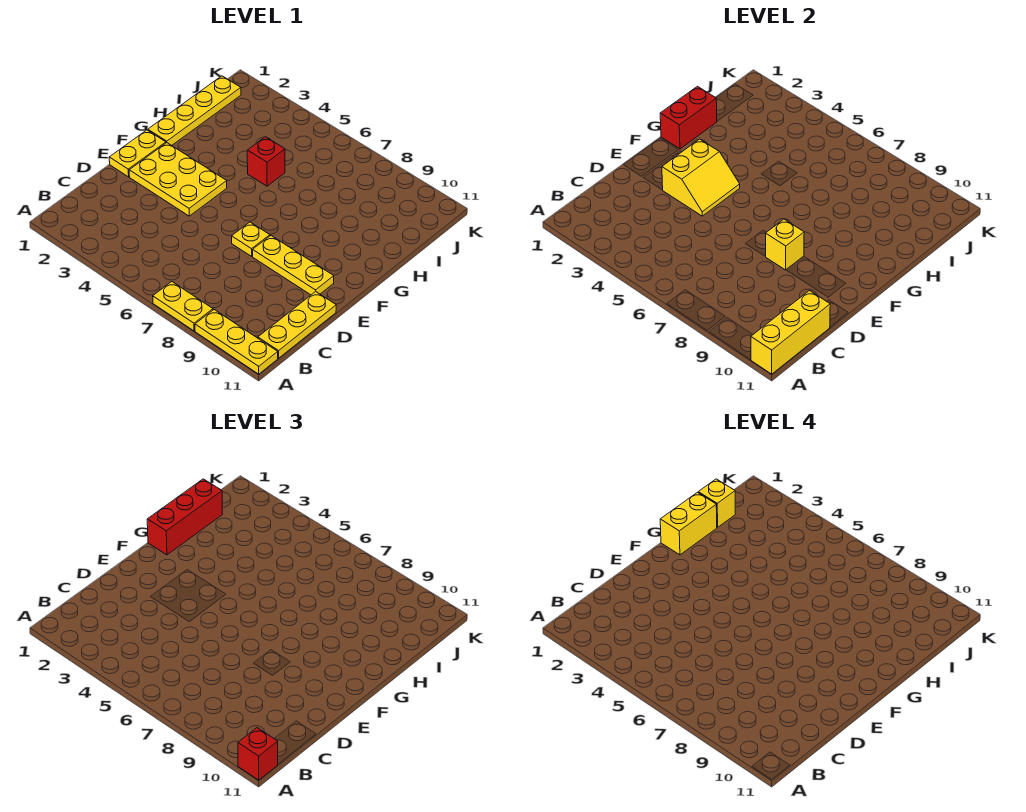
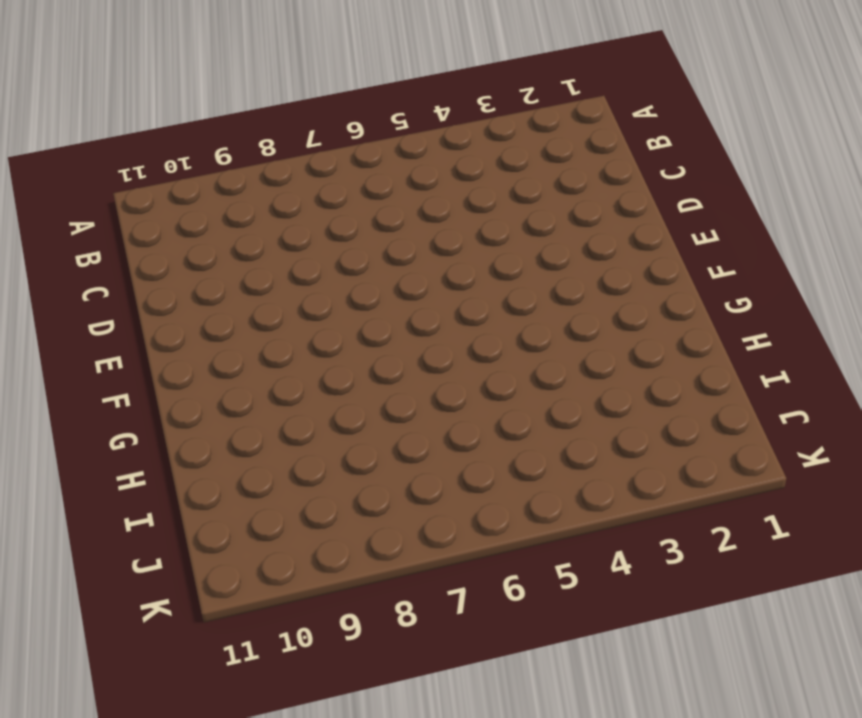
none -> yellow plate A7:A8 level 1
none -> yellow plate A9:A11 level 1
none -> yellow plate B11:D11 level 1

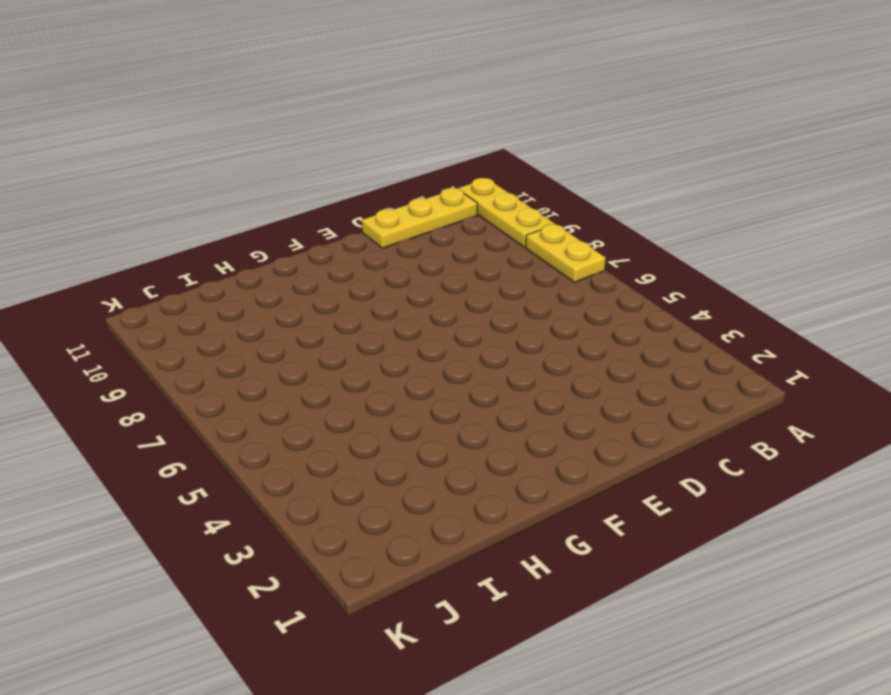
none -> yellow plate E1:F1 level 1
none -> yellow plate E2:F4 level 1
none -> yellow plate E7 level 1

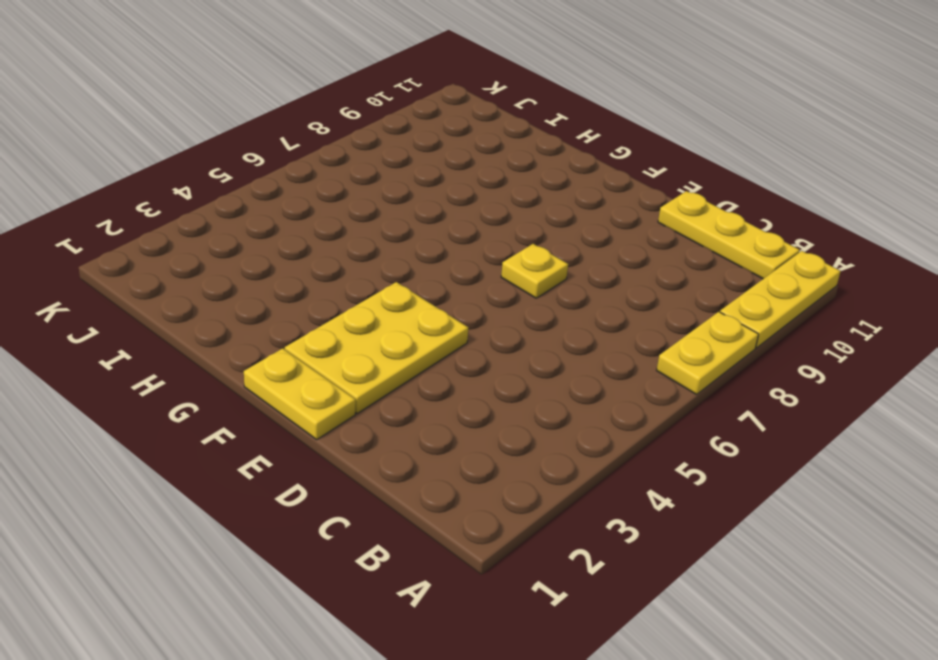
none -> yellow plate E8:E10 level 1
none -> yellow plate G1:J1 level 1
none -> red brick H5 level 1

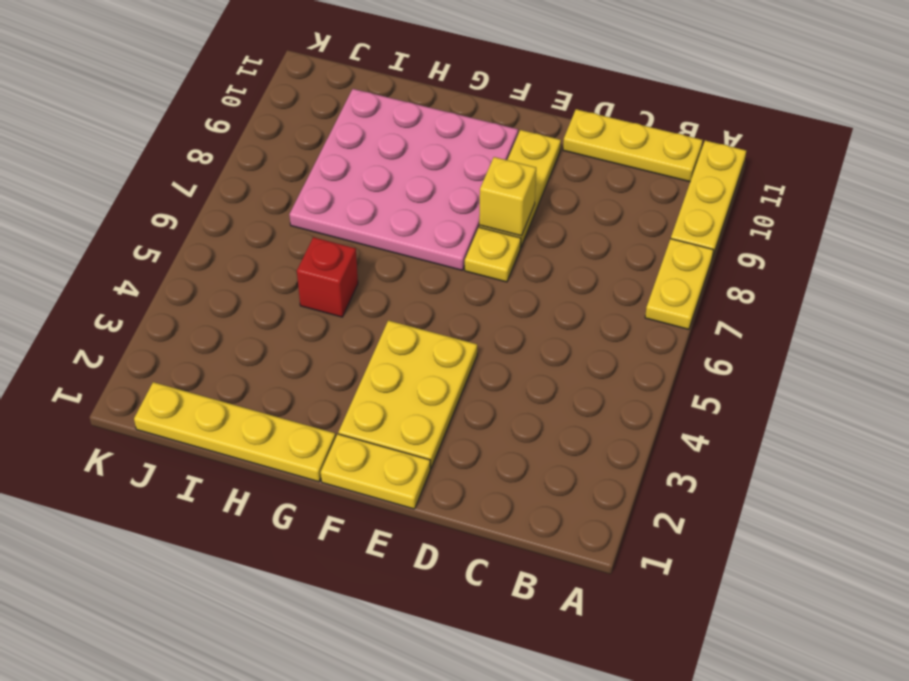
pink plate F7:I10 level 1 -> none
none -> yellow brick A11:C11 level 2
none -> yellow slope E3:F4 level 2 top 3
none -> red brick G1:H1 level 2

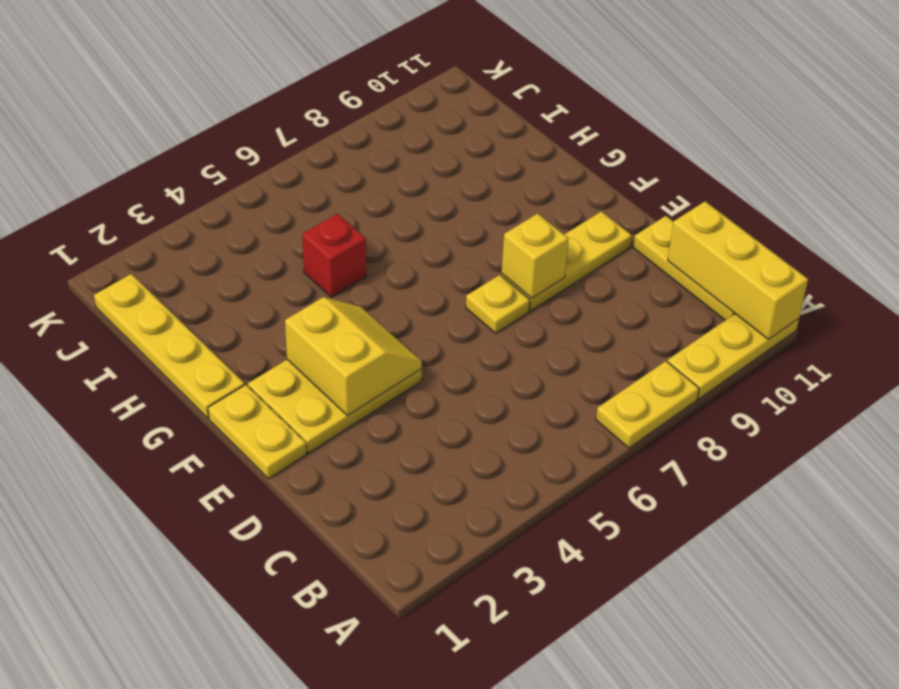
none -> red brick G1:H1 level 2
none -> red brick A11 level 3
none -> red brick G1:I1 level 3

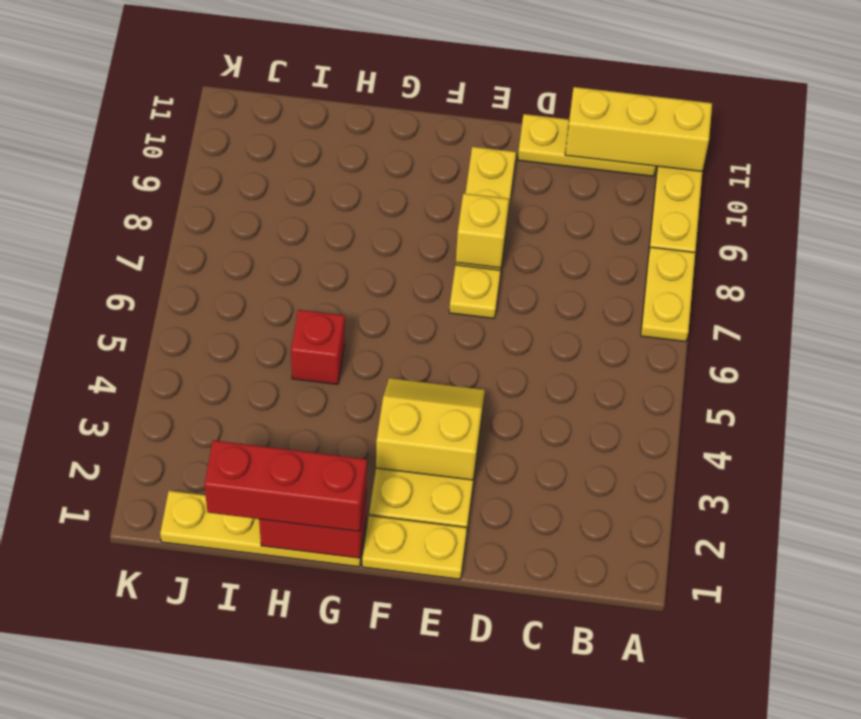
none -> red brick A11 level 3
none -> yellow brick G1:H1 level 4
none -> yellow brick I1 level 4

